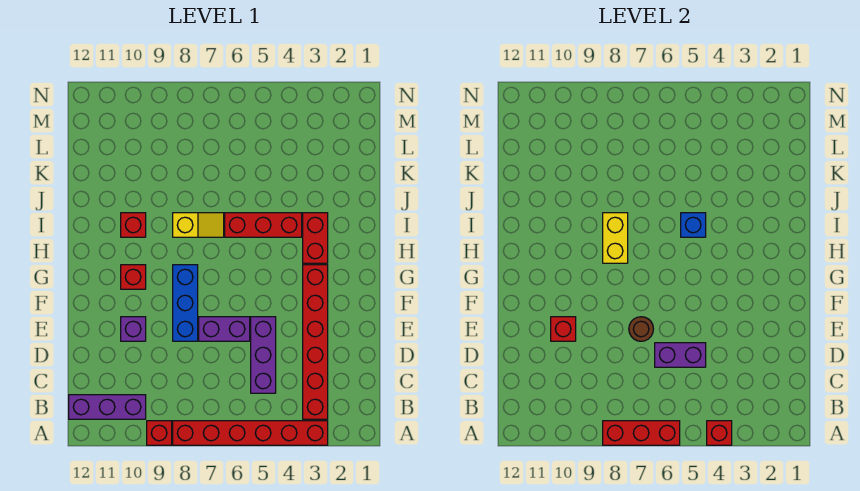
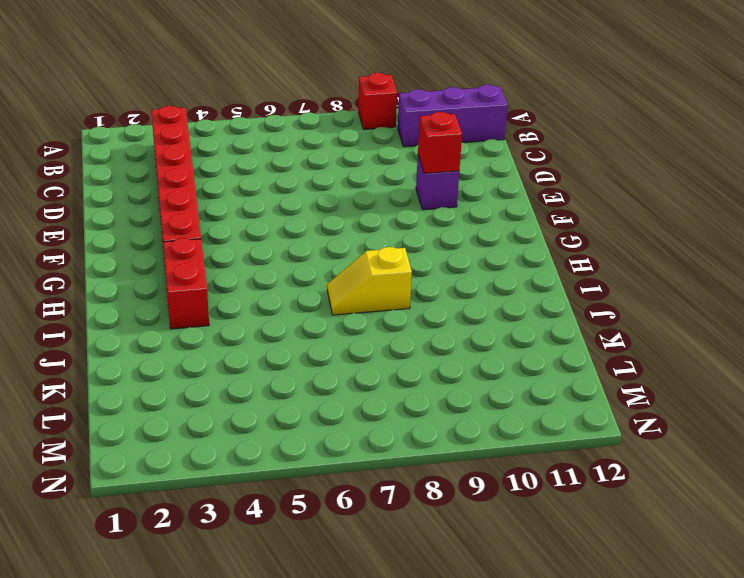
none -> red brick A3:A8 level 1
none -> purple brick C5:E5 level 1
none -> purple brick E6:E7 level 1

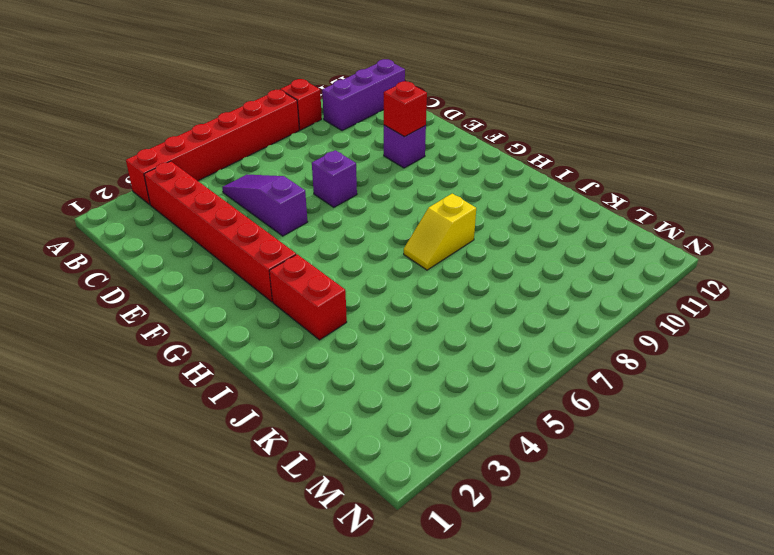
purple slope C5:E5 level 1 top E -> purple brick C5:E5 level 1
purple brick E7 level 1 -> purple brick E6:E7 level 1
none -> blue brick E8:G8 level 1
none -> red brick G10 level 1
none -> red brick I4:I6 level 1

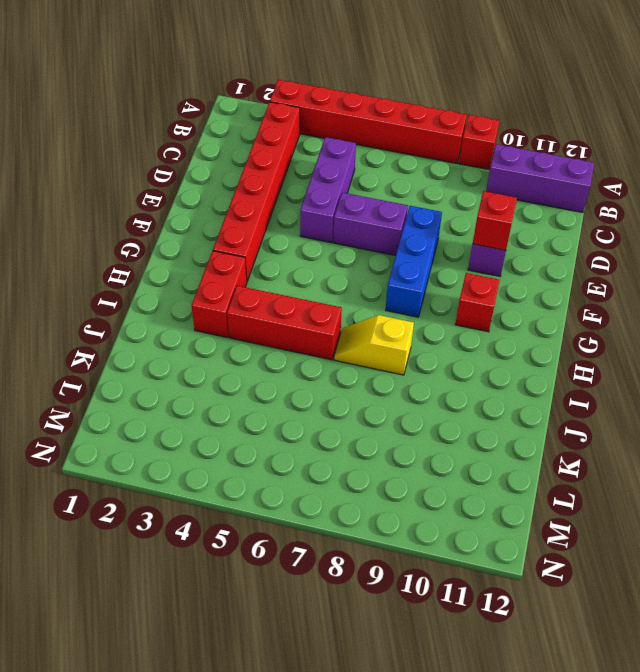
none -> red brick I10 level 1
none -> red brick A4 level 2
none -> red brick A6:A8 level 2

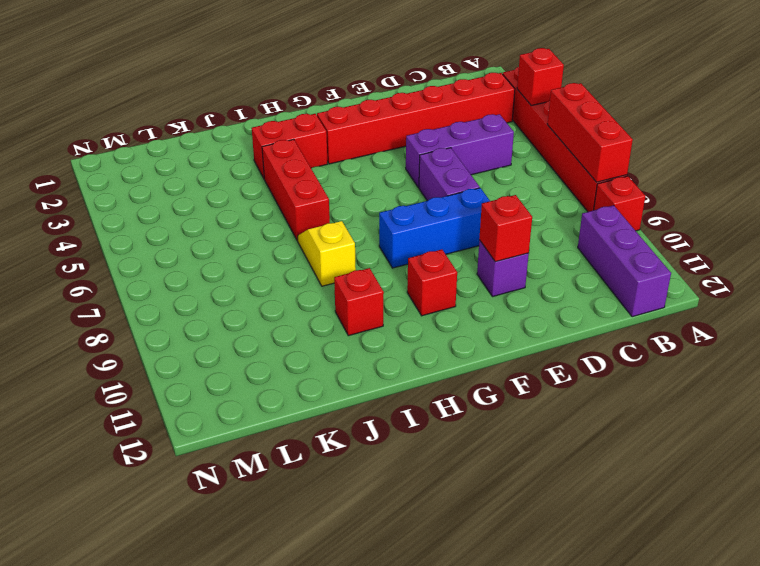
none -> purple brick D5:D6 level 2
none -> brown round brick E7 level 2
none -> yellow brick H8:I8 level 2

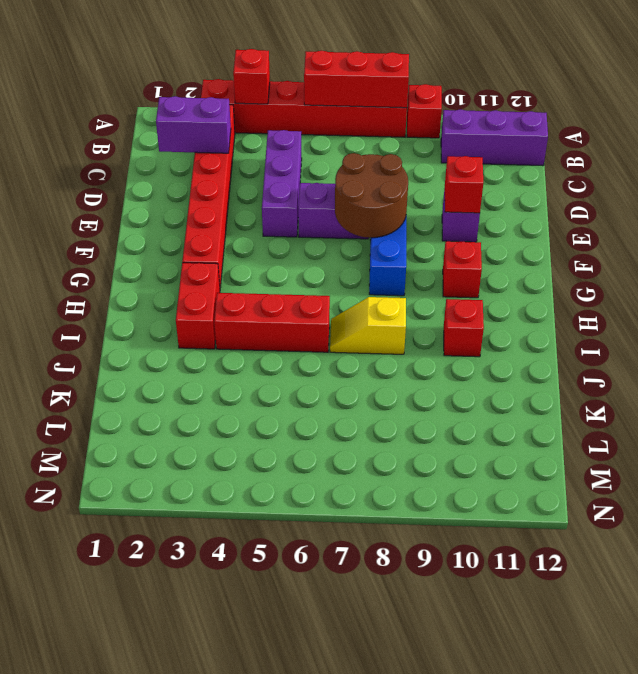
purple brick C2:C3 level 2 -> purple brick D5:D6 level 2
brown round brick E7:F8 level 2 -> brown round brick E7 level 2
none -> yellow brick H8:I8 level 2
none -> blue brick I5 level 2

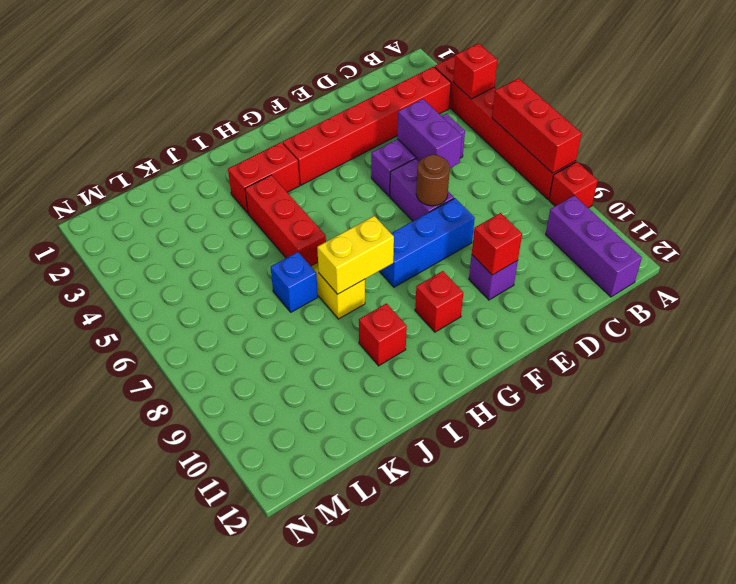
blue brick J7 level 1 -> blue brick I5 level 2

